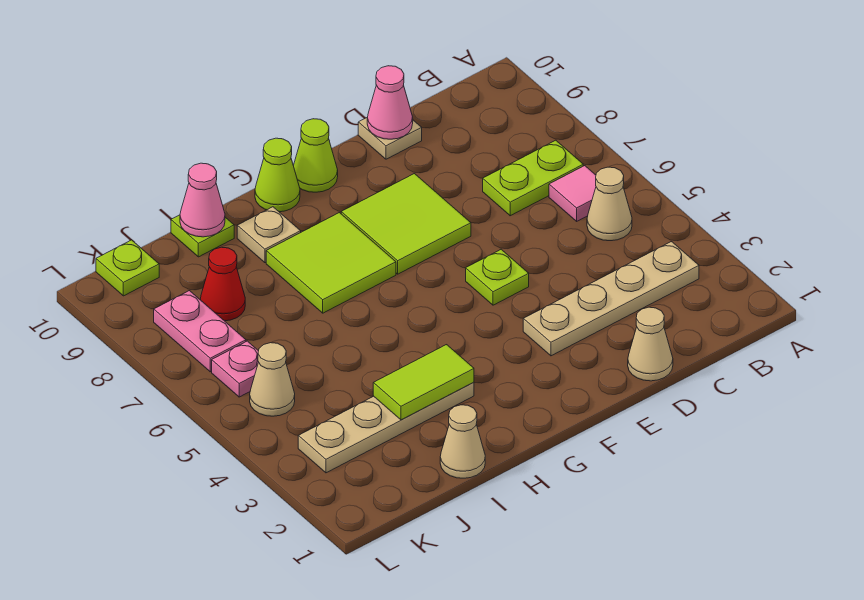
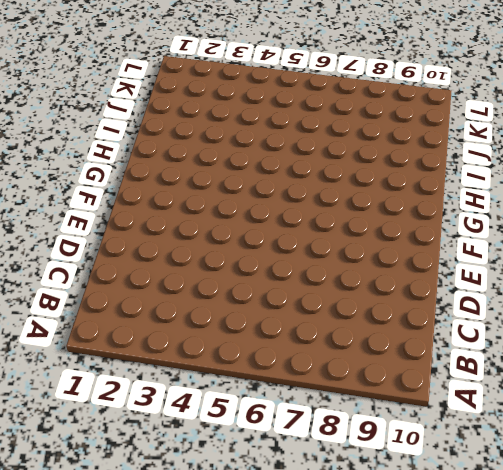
none -> tan plate B3:E3 level 1
none -> tan cone B5 level 1
none -> pink tile B6 level 1

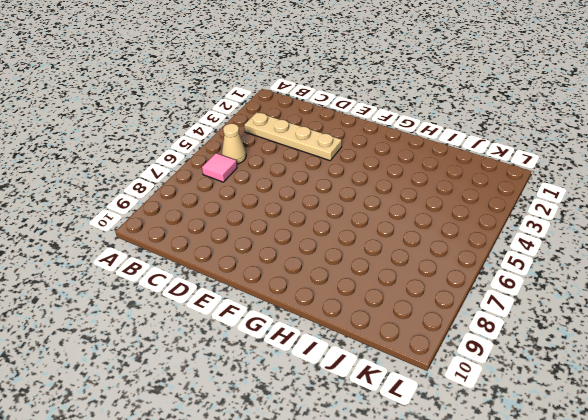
none -> lime plate B7:C7 level 1
none -> tan cone D1 level 1
none -> tan plate D10 level 1

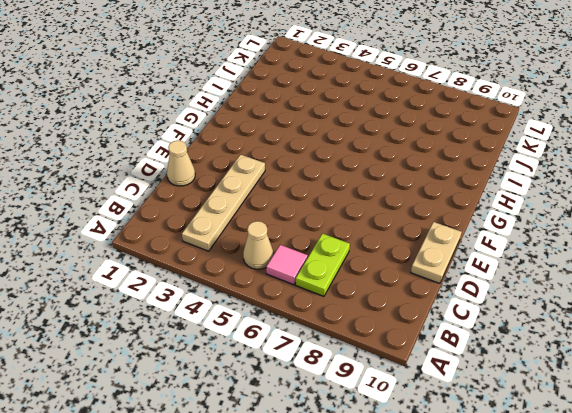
tan plate D10:E10 level 1 -> tan plate D10 level 1
none -> lime plate E5 level 1
none -> lime tile E7:F8 level 1
none -> lime cone F10 level 1

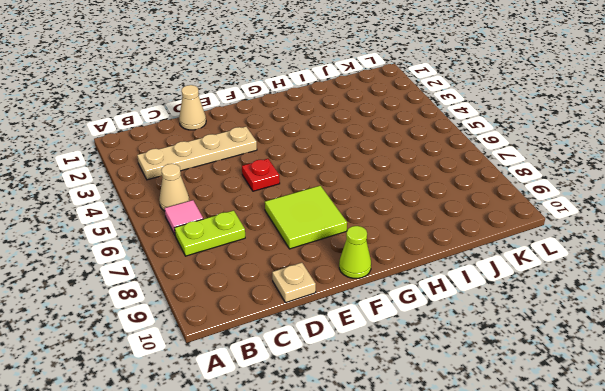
red plate E5 level 1 -> lime plate E5 level 1
none -> lime tile G7:H8 level 1
none -> lime cone G10 level 1
none -> tan plate H3:K3 level 1

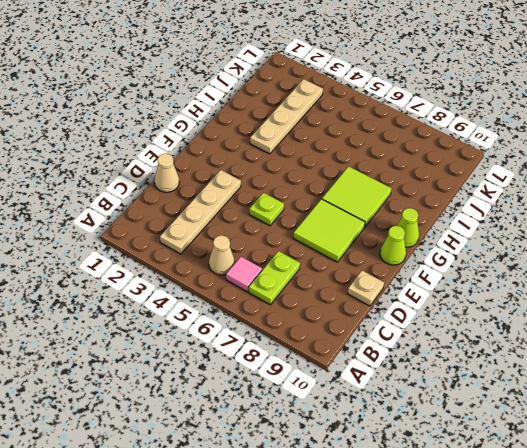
none -> tan plate H9 level 1
none -> tan cone I1 level 1
none -> lime plate I10 level 1

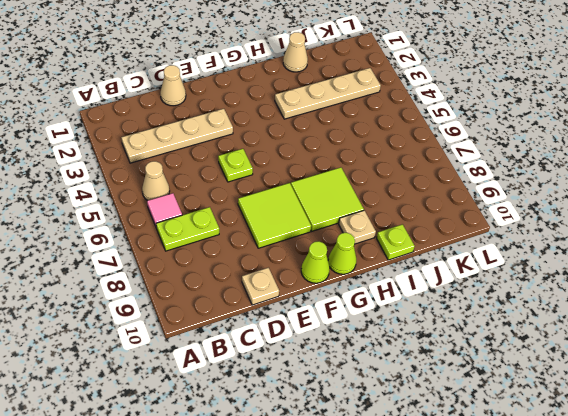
none -> red cone J8 level 1
none -> tan cone K5 level 1
none -> pink plate K6 level 1

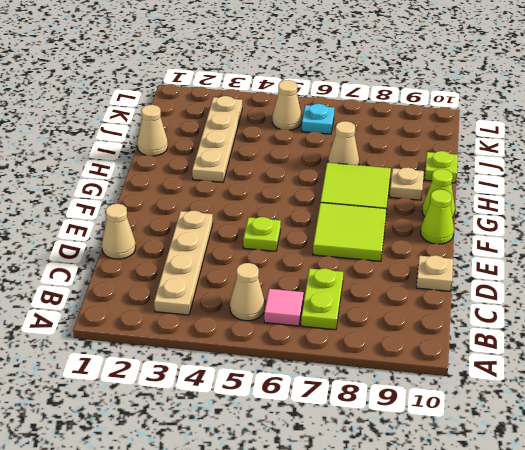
tan cone I7 level 1 -> none
cyan plate K6 level 1 -> pink plate K6 level 1
none -> red cone J8 level 1
none -> pink plate K7:K8 level 1
none -> lime plate K10 level 1

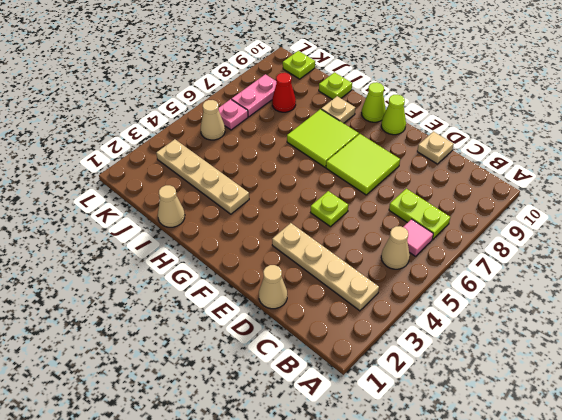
none -> pink cone D10 level 2
none -> lime tile H3:I3 level 2
none -> pink cone I10 level 2

